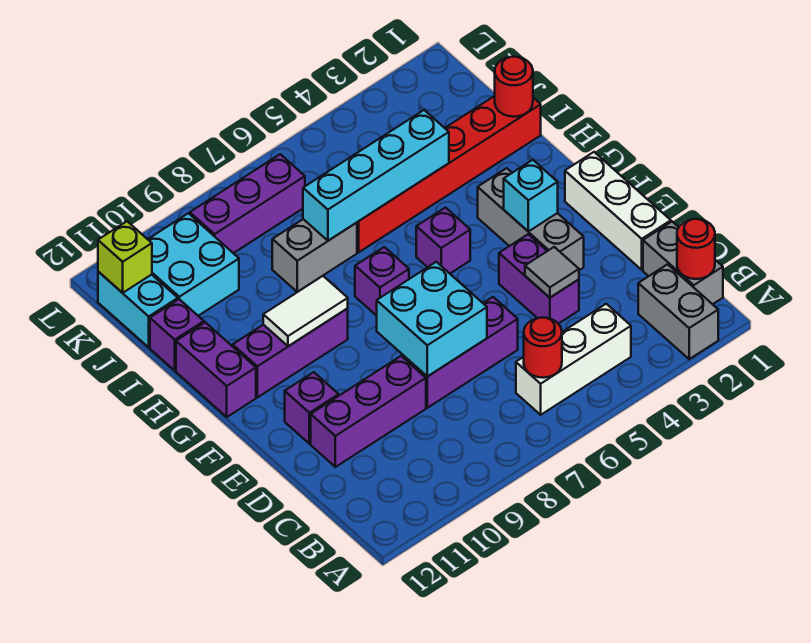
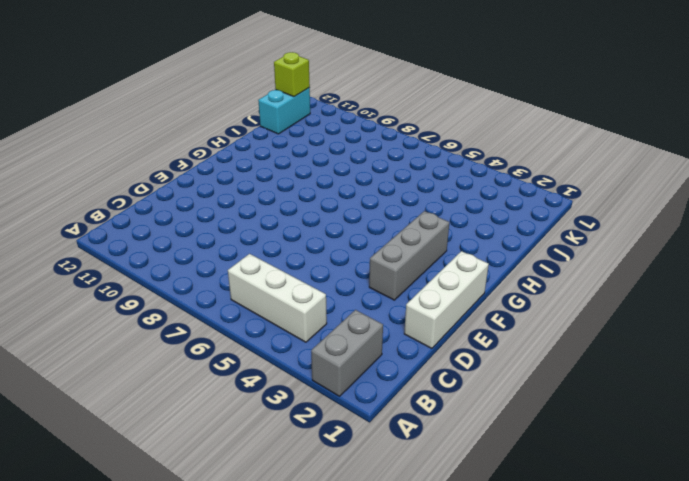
none -> grey brick B1:C1 level 1
none -> purple brick D4:E4 level 1
none -> purple brick D6:D8 level 1

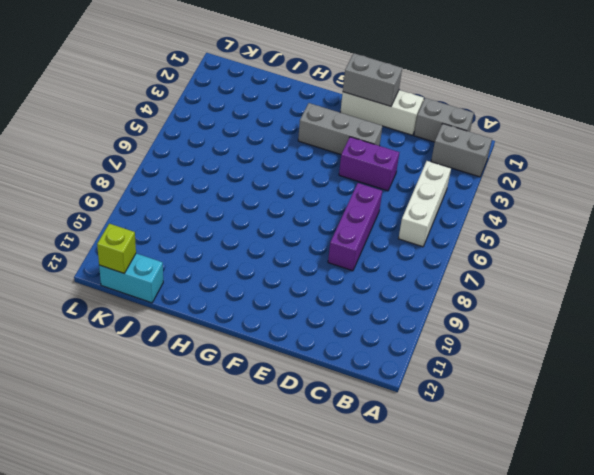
grey brick E1:F1 level 2 -> grey brick I7:I8 level 1
none -> purple brick D9:D11 level 1
none -> purple brick E11 level 1
none -> purple brick G5 level 1

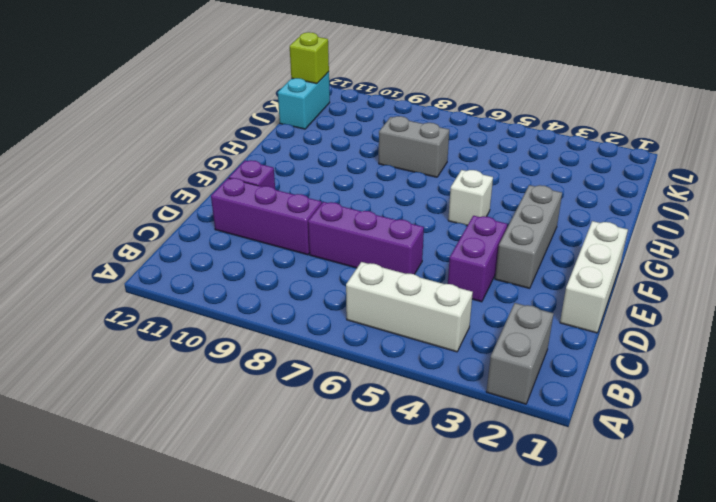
white brick G5 level 1 -> purple brick G5 level 1
none -> grey brick B1:C1 level 1
none -> purple brick G7 level 1
none -> purple brick G9:G11 level 1

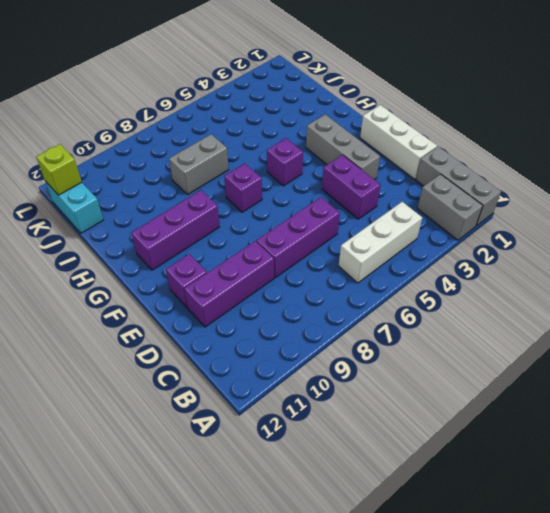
grey brick A1:C1 level 1 -> grey brick B1:C1 level 1
none -> purple brick G12:H12 level 1
none -> red brick I1:I6 level 1
none -> purple brick I12 level 1

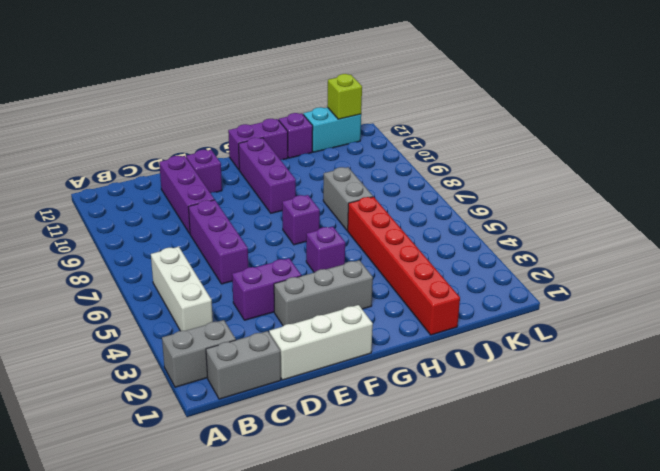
none -> cyan brick J10:K11 level 1
none -> purple brick K7:K9 level 1
none -> red round brick B1 level 2

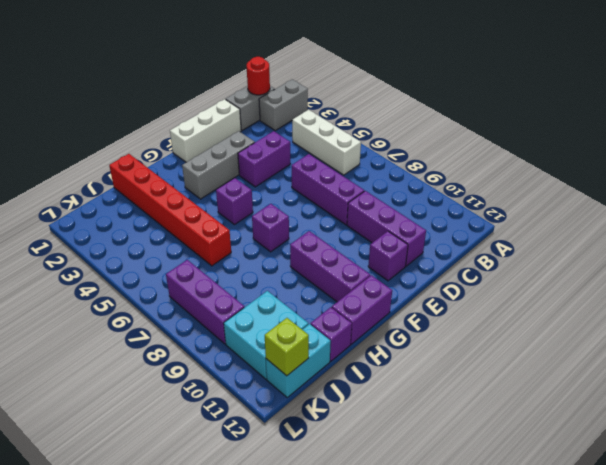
none -> grey brick I7:I8 level 1
none -> red round brick B6 level 2
none -> grey tile D4 level 2

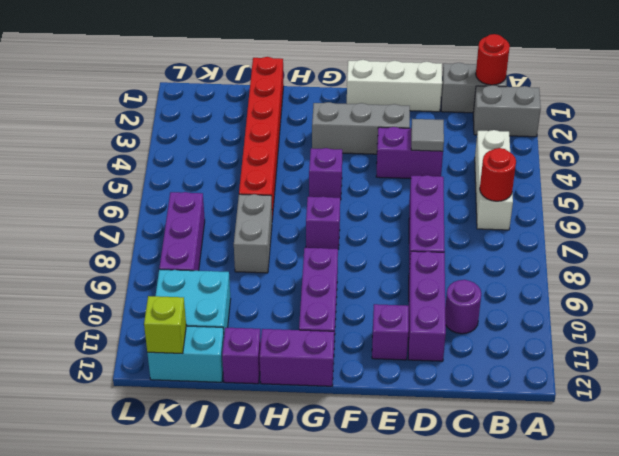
purple round brick C10 level 1 -> none
none -> cyan brick D7:E8 level 2
none -> cyan brick F3 level 2
none -> white tile G9:G10 level 2

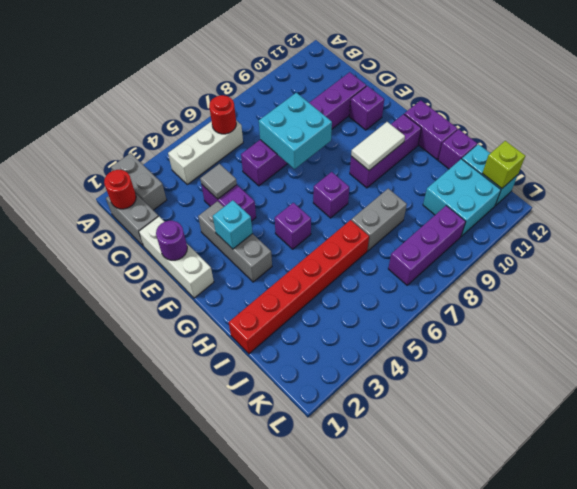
purple round brick E1 level 2 -> none
none -> red round brick I1 level 2
none -> cyan brick I4:I7 level 2

